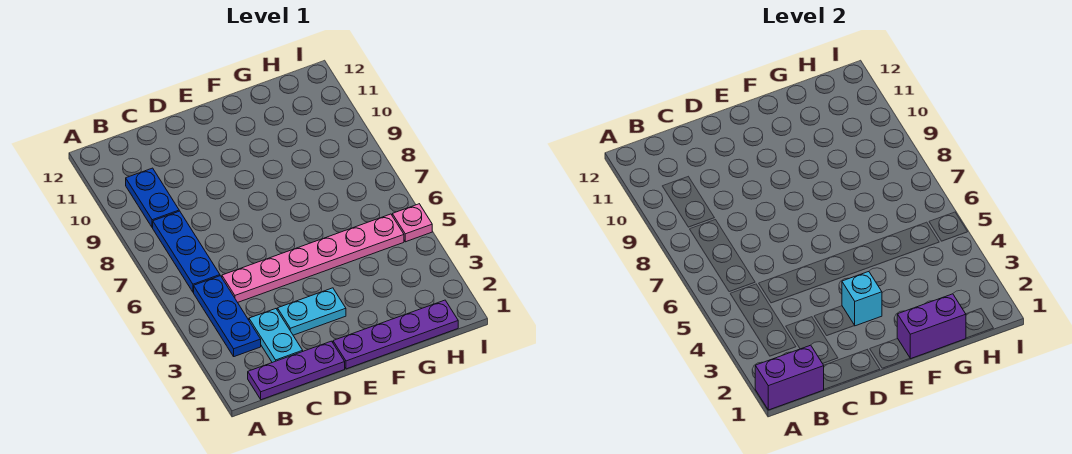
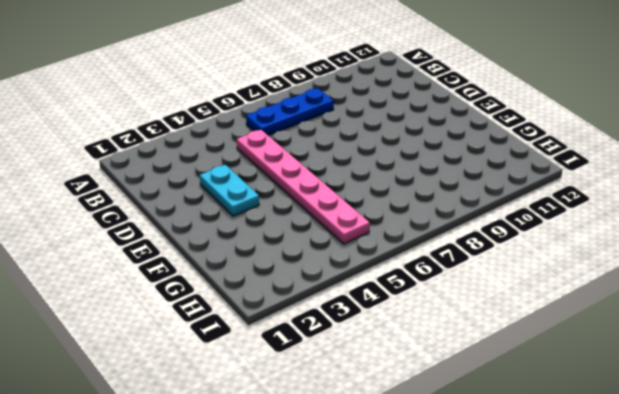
none -> purple plate B1:D1 level 1
none -> blue plate B3:B5 level 1
none -> blue plate B9:B10 level 1

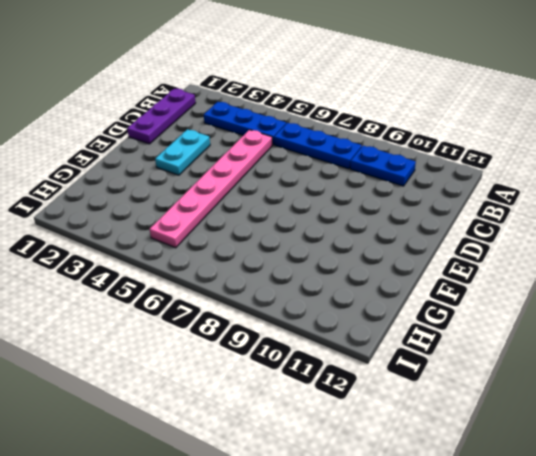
none -> cyan plate C2:C3 level 1
none -> purple plate E1:H1 level 1
none -> pink plate I5 level 1

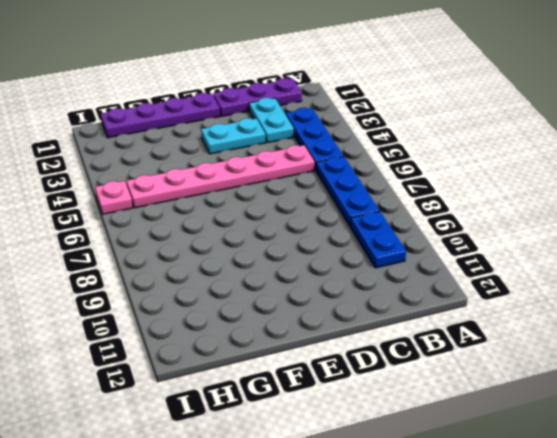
none -> purple brick A1:B1 level 2
none -> cyan brick E3 level 2
none -> purple brick F1:G1 level 2

